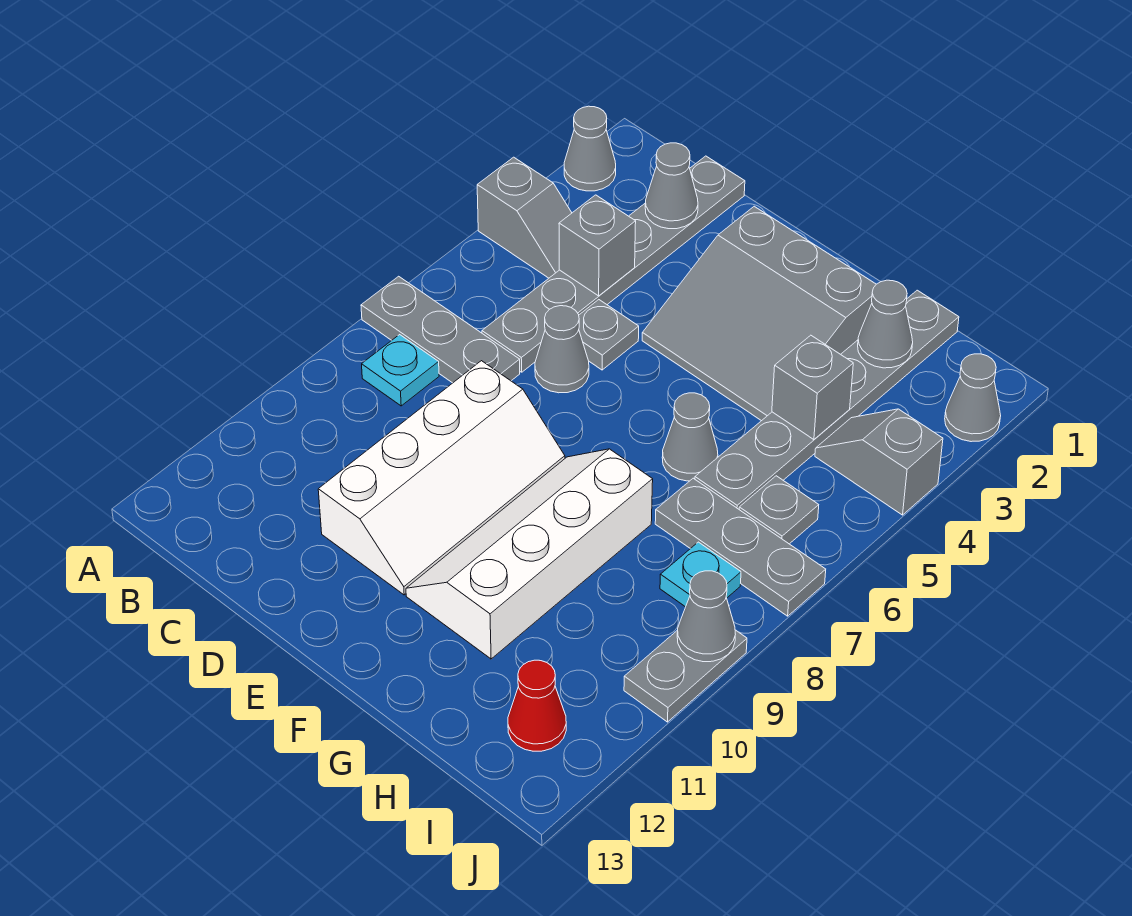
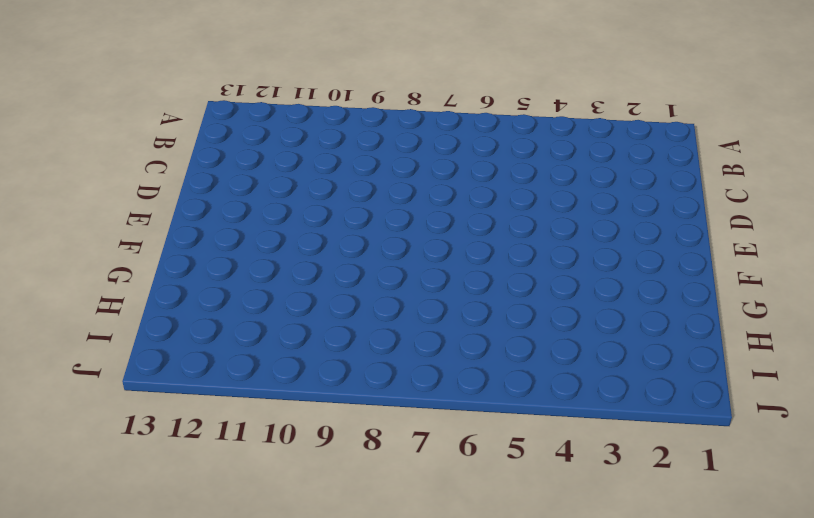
none -> grey cone A2 level 1
none -> grey slope A4:B4 level 1 top A
none -> grey plate A7:C7 level 1

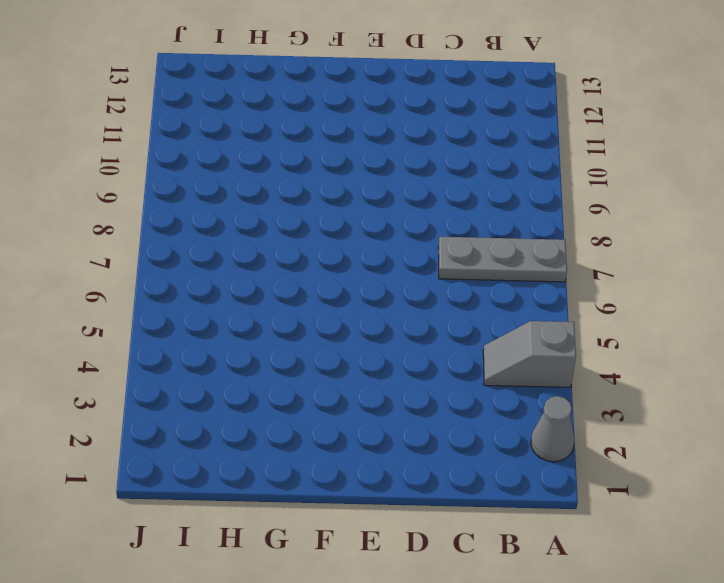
none -> cyan plate B8 level 1
none -> grey plate C1:C6 level 1
none -> grey plate D5 level 1

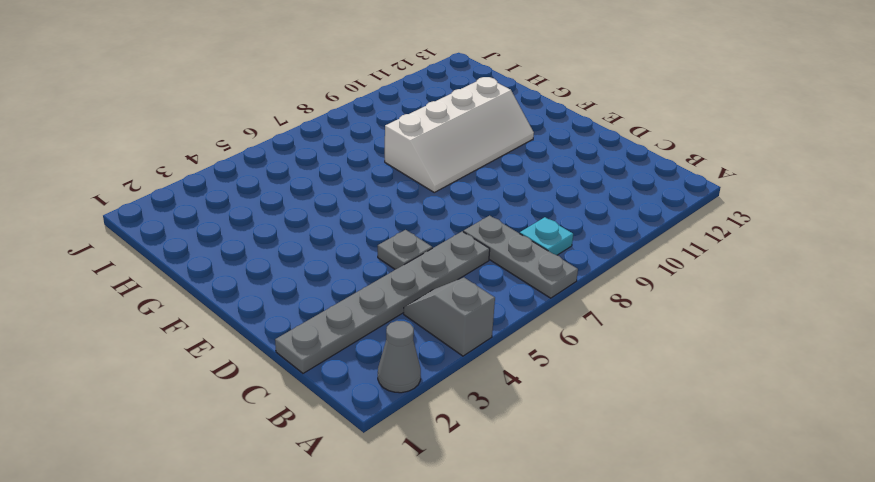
none -> grey cone D6 level 1
none -> white slope D8:E11 level 1 top D
none -> grey slope E2:G4 level 1 top 2

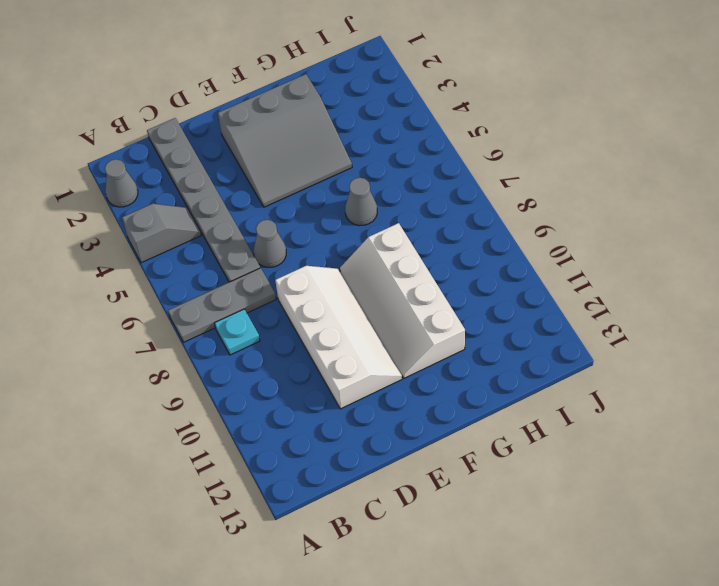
none -> grey plate D5 level 1
none -> grey plate H1:H6 level 1
none -> grey plate H7:J7 level 1

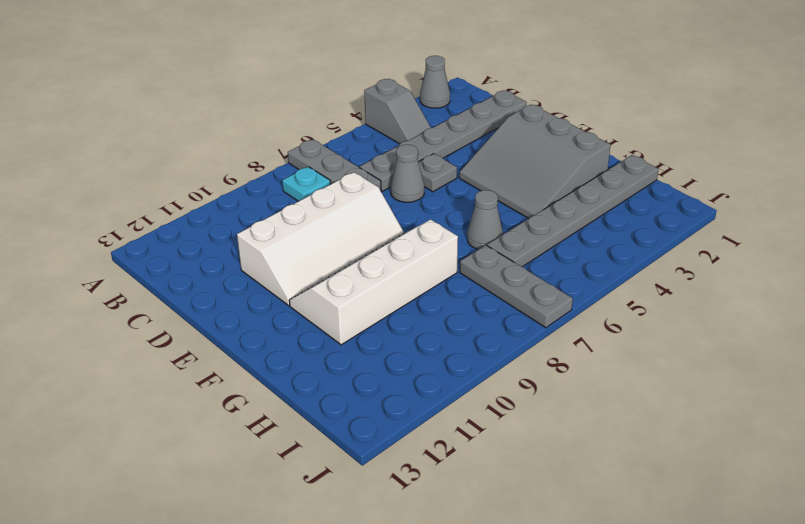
none -> grey slope I4:J4 level 1 top J
none -> grey plate I6 level 1
none -> cyan plate I8 level 1

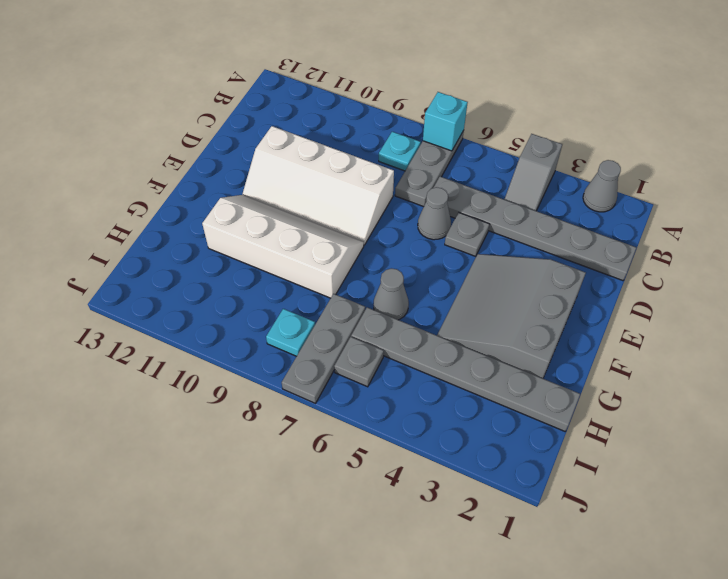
cyan brick A7 level 2 -> none
none -> grey slope I4:J4 level 1 top J
none -> red cone I12 level 1
none -> grey cone J2 level 1

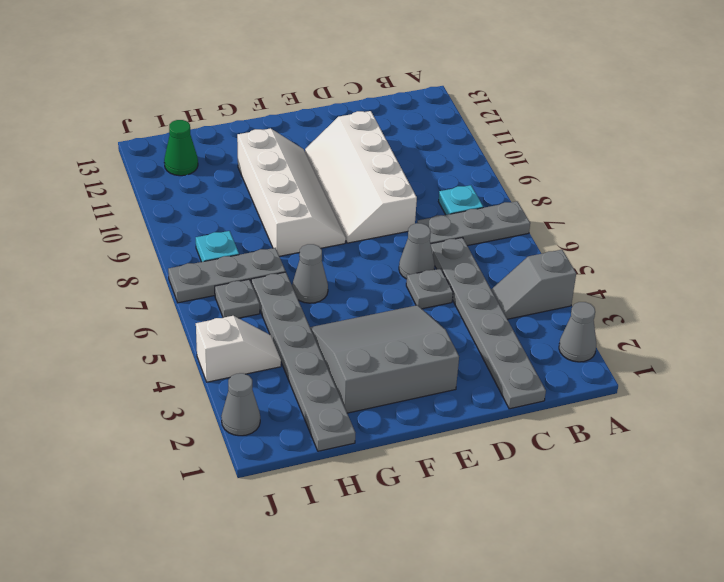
white slope I4:J4 level 1 top J -> grey slope I4:J4 level 1 top J
green cone I12 level 1 -> red cone I12 level 1
none -> grey plate J9:J10 level 1
none -> grey cone C2 level 2
none -> grey brick C4 level 2

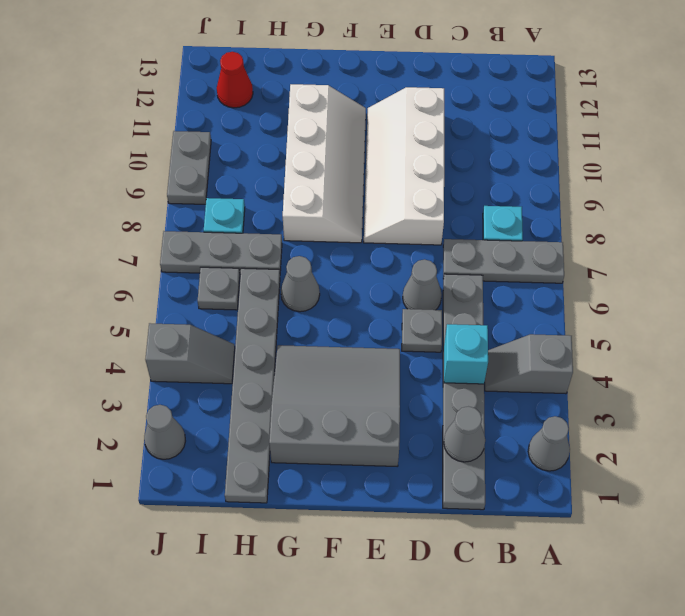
cyan brick C4 level 2 -> grey brick C4 level 2
none -> grey cone H2 level 2
none -> grey brick H4 level 2
none -> grey cone J9 level 2

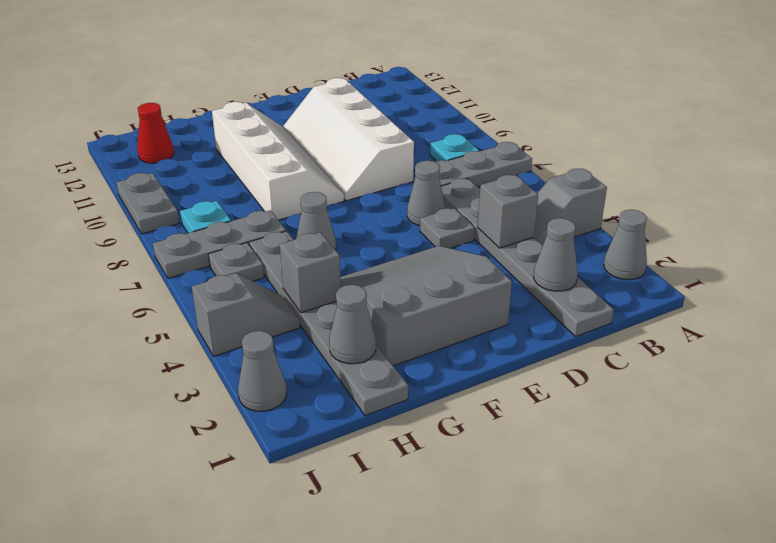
none -> grey cone J9 level 2

